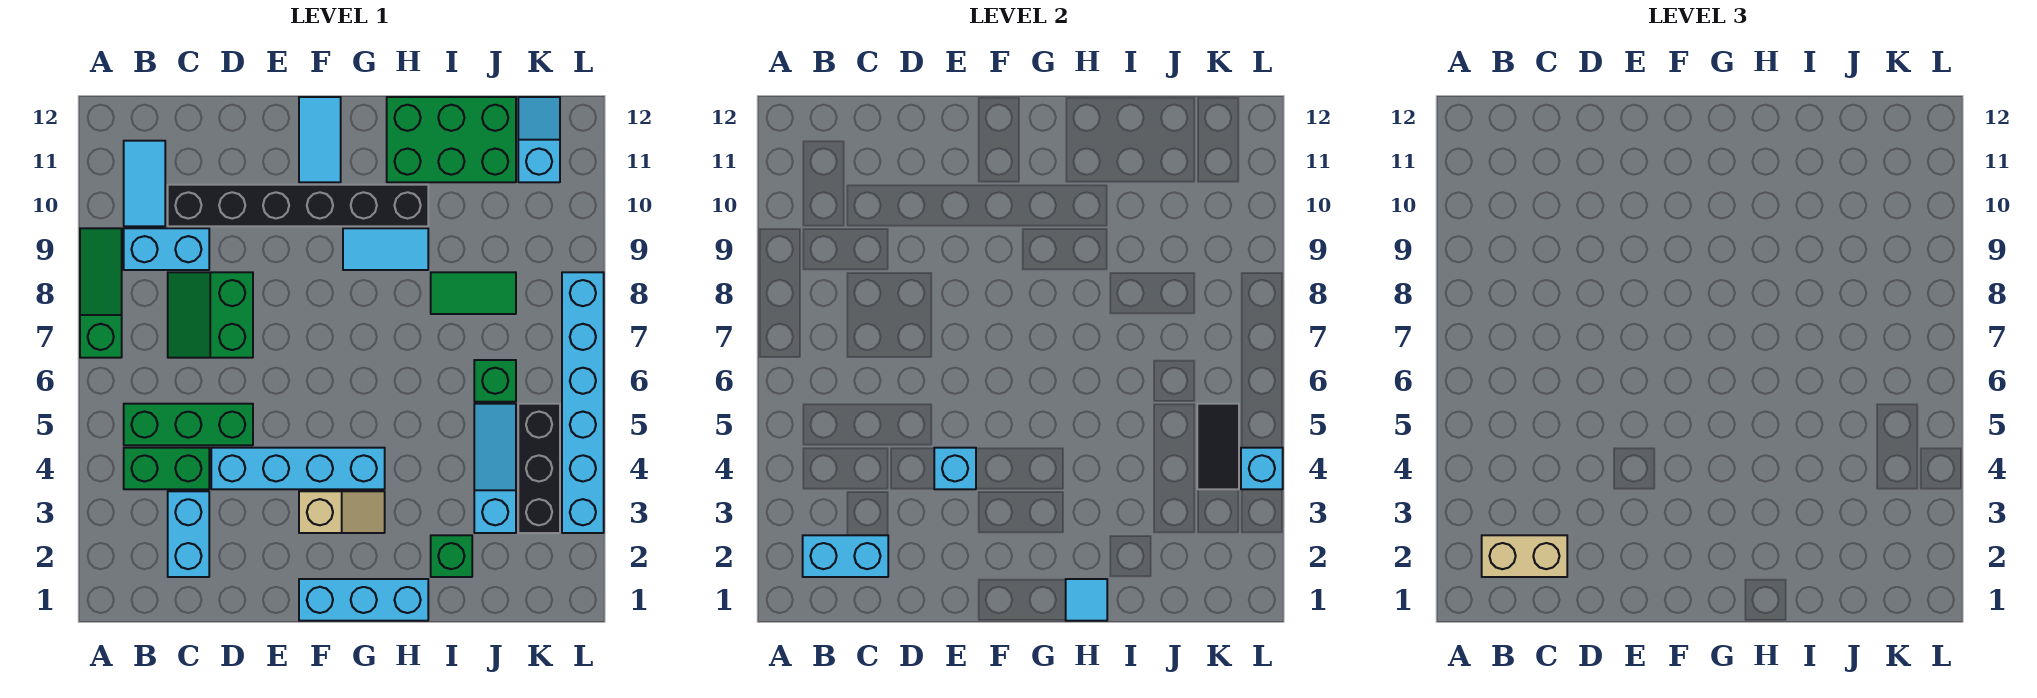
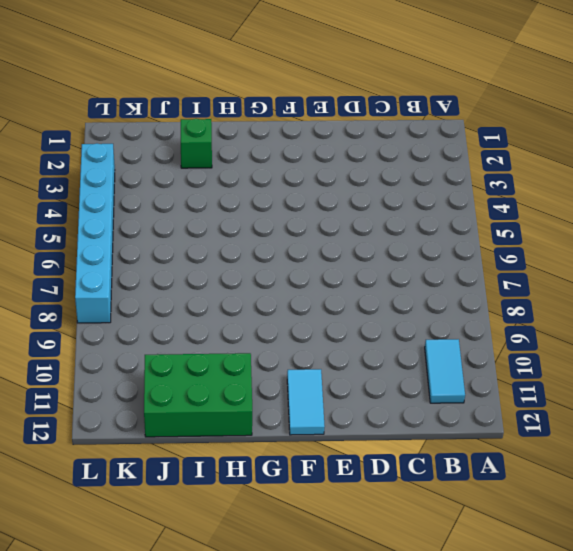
none -> green slope A7:A9 level 1 top 7
none -> green brick B4:C4 level 1
none -> green brick B5:D5 level 1

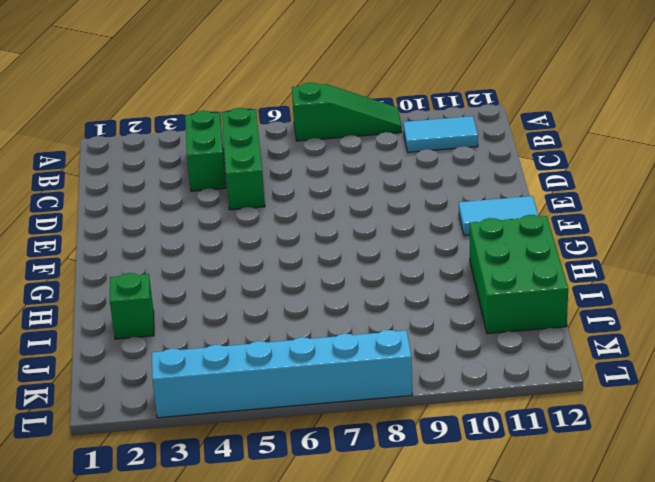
none -> cyan brick B9:C9 level 1
none -> cyan brick C2:C3 level 1
none -> green slope C7:D8 level 1 top D

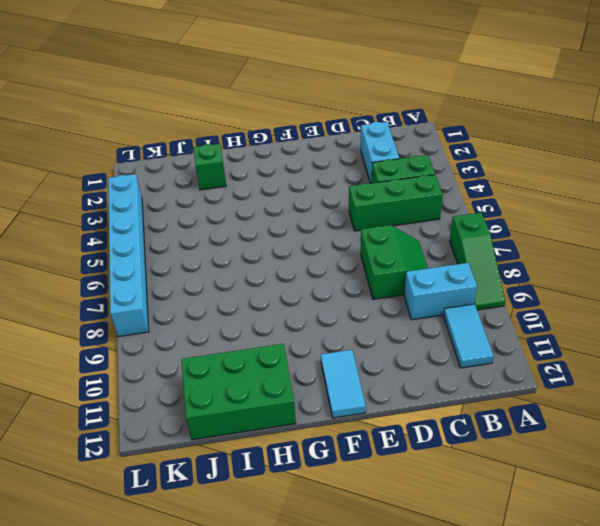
none -> black brick C10:H10 level 1
none -> cyan brick D4:G4 level 1
none -> cyan brick F1:H1 level 1

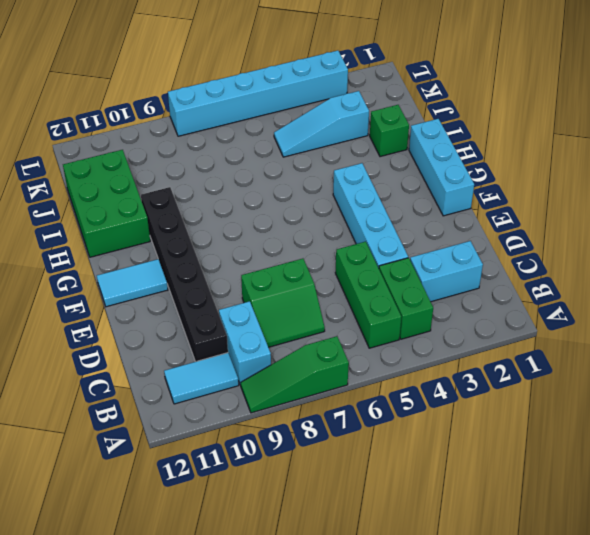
none -> tan slope F3:G3 level 1 top F
none -> cyan tile G9:H9 level 1
none -> green tile I8:J8 level 1

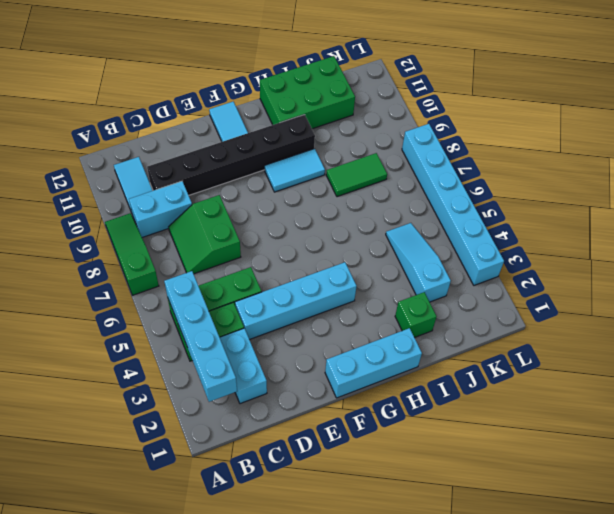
cyan brick B2:B5 level 2 -> cyan brick B2:C2 level 2
none -> tan slope F3:G3 level 1 top F
none -> green brick J6 level 1
none -> black brick K3:K5 level 1

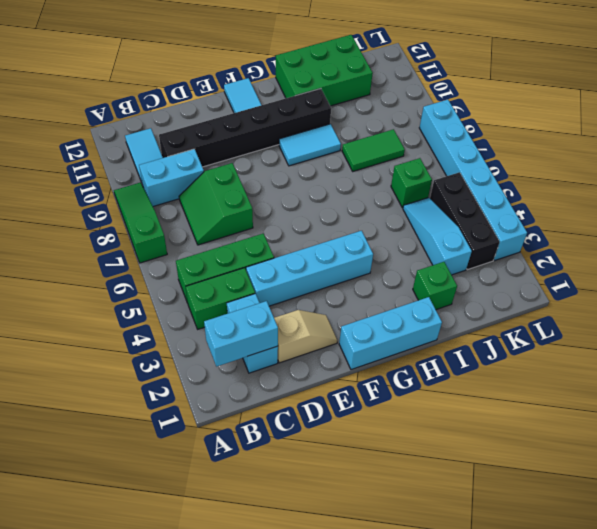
tan slope D2:E2 level 1 top D -> tan slope F3:G3 level 1 top F
none -> cyan slope K11:K12 level 1 top 11
none -> cyan brick E4 level 2
none -> cyan tile H1 level 2

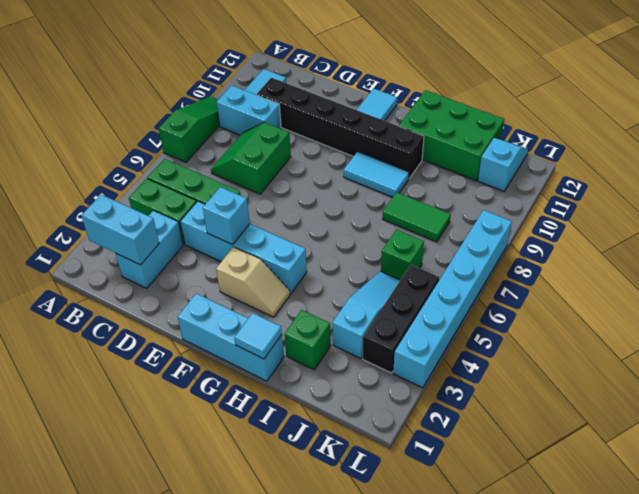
none -> black tile K4:K5 level 2
none -> cyan brick L4 level 2
none -> tan brick B2:C2 level 3

